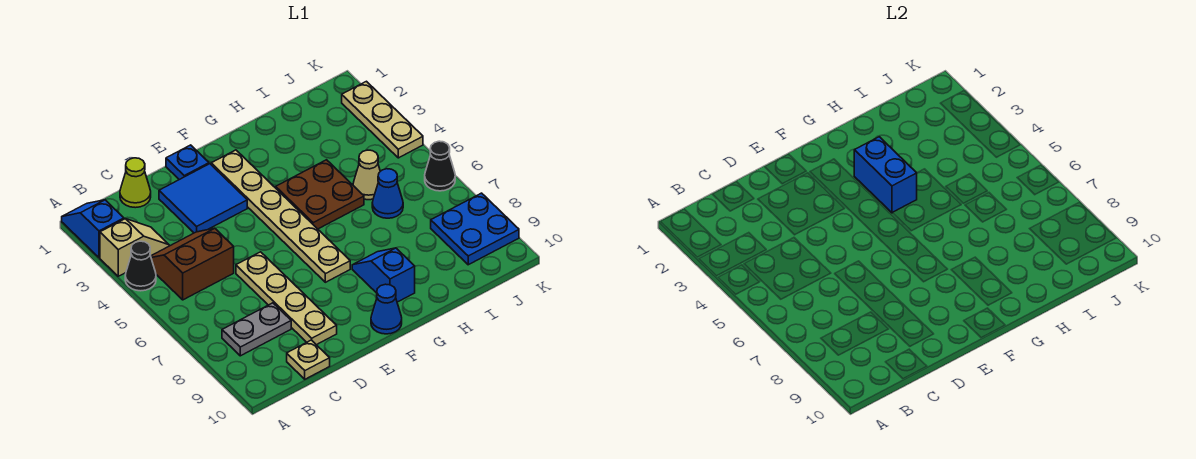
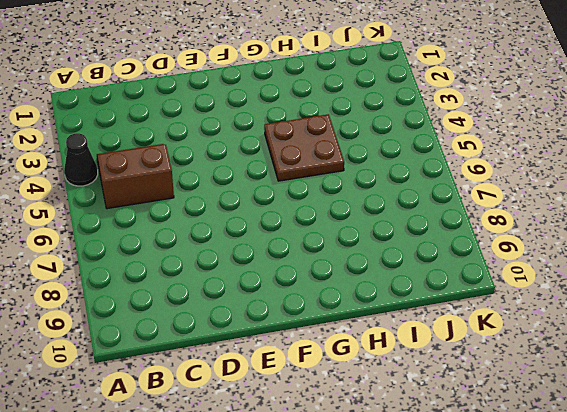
none -> blue slope A1:A2 level 1 top 2
none -> tan slope A3:B3 level 1 top A
none -> grey plate B8:C8 level 1

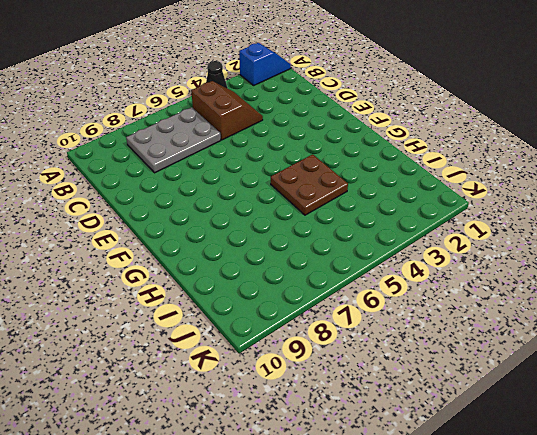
grey plate B6:C8 level 1 -> grey plate B8:C8 level 1
none -> tan slope A3:B3 level 1 top A
none -> lime cone C1 level 1
none -> tan plate C10 level 1

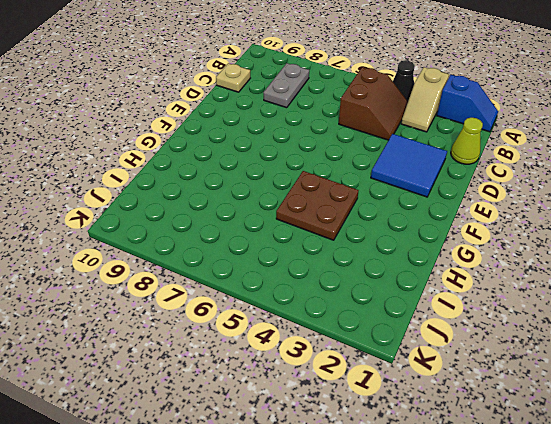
none -> tan plate D6:D9 level 1
none -> blue plate E1 level 1
none -> tan plate F2:F7 level 1

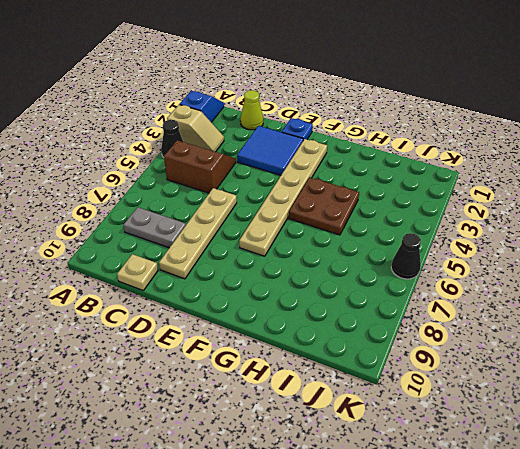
none -> blue cone F10 level 1
none -> blue slope G8:G9 level 1 top 9
none -> tan cone I5 level 1

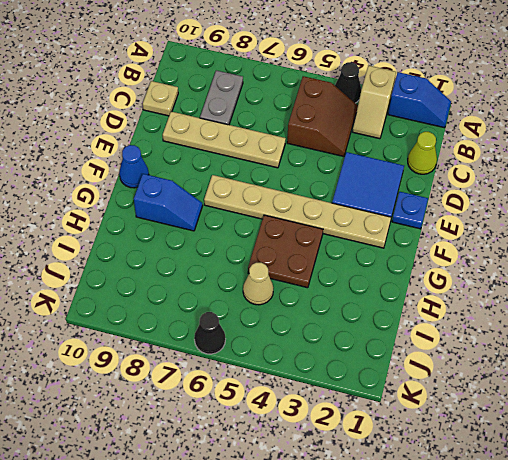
none -> blue cone I6 level 1
none -> blue plate J8:K9 level 1
none -> tan plate K2:K4 level 1

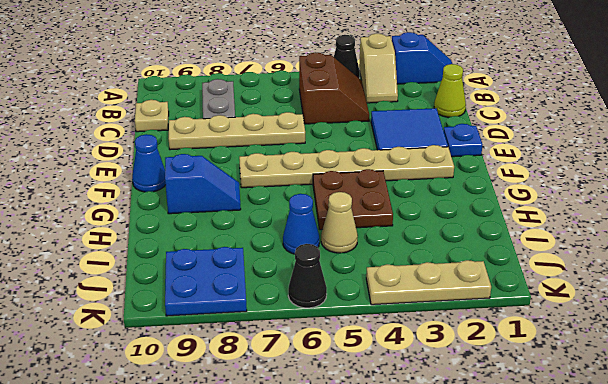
none -> blue brick G3:G4 level 2

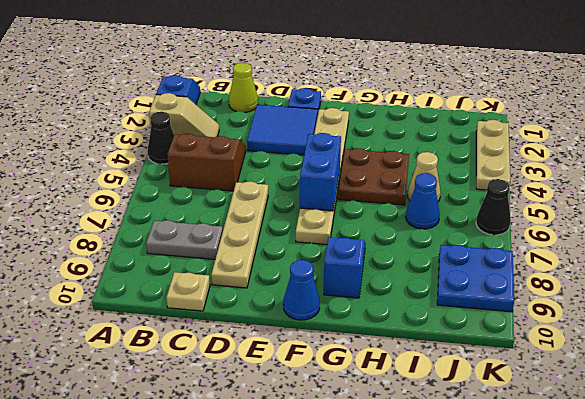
blue brick F5:F6 level 2 -> blue brick G3:G4 level 2

